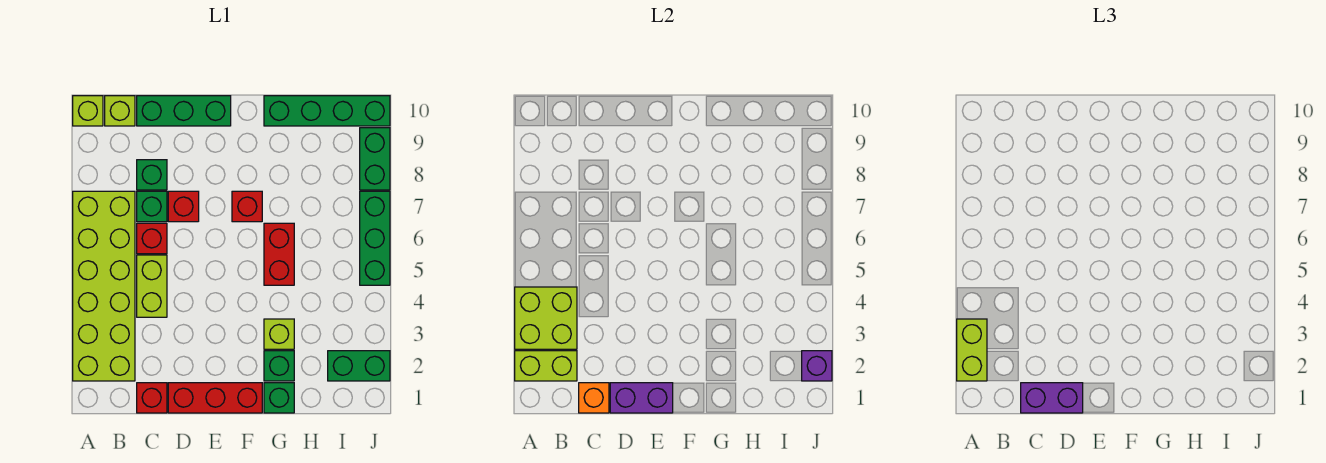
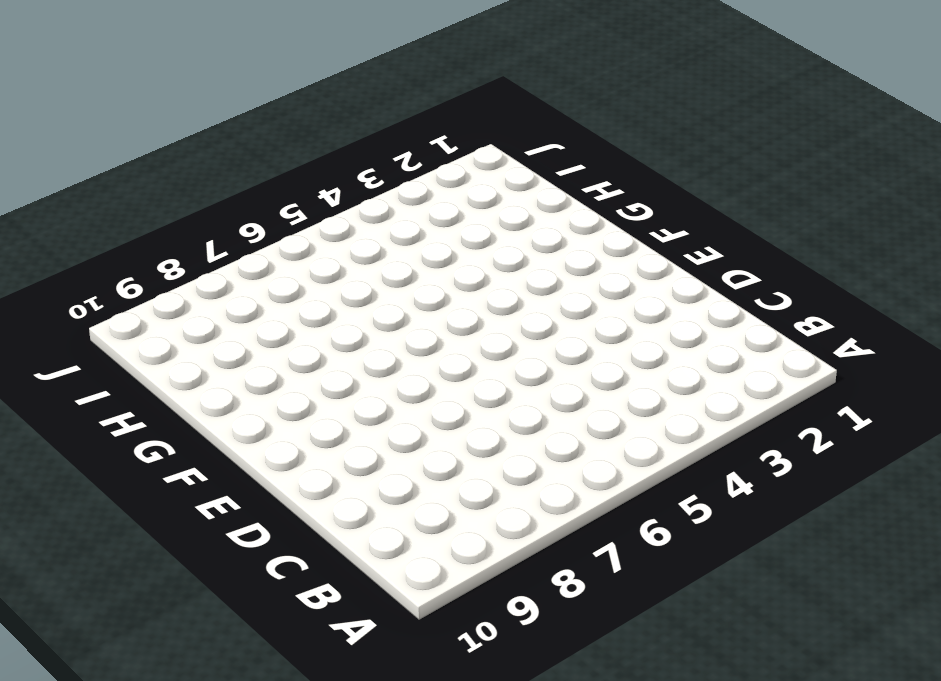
none -> lime brick A2:B7 level 1
none -> lime brick A10 level 1
none -> lime brick B10 level 1

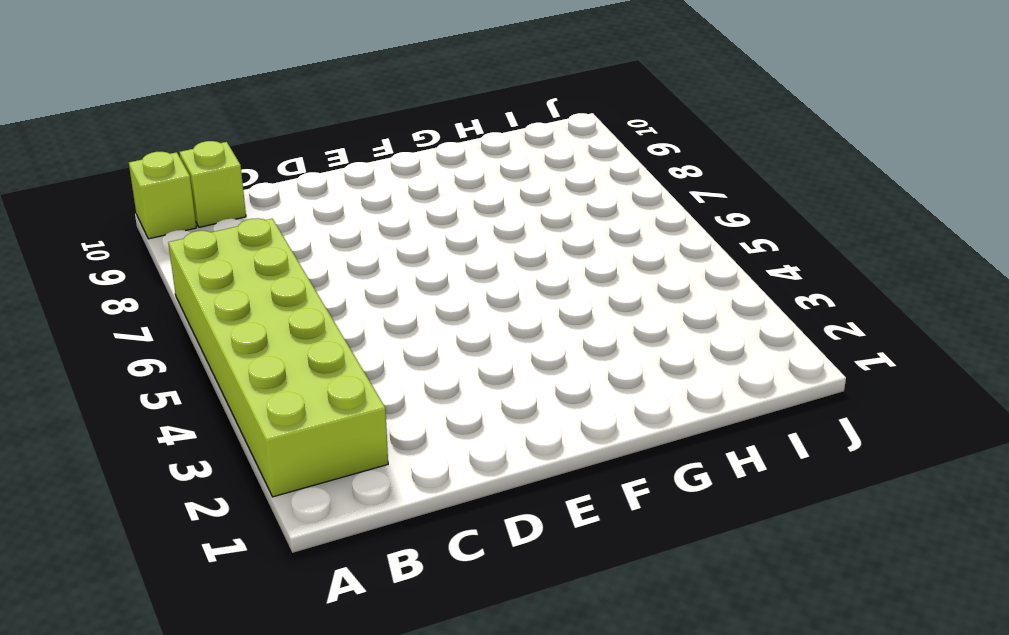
none -> red brick C1 level 1
none -> lime brick C4:C5 level 1
none -> red brick C6 level 1

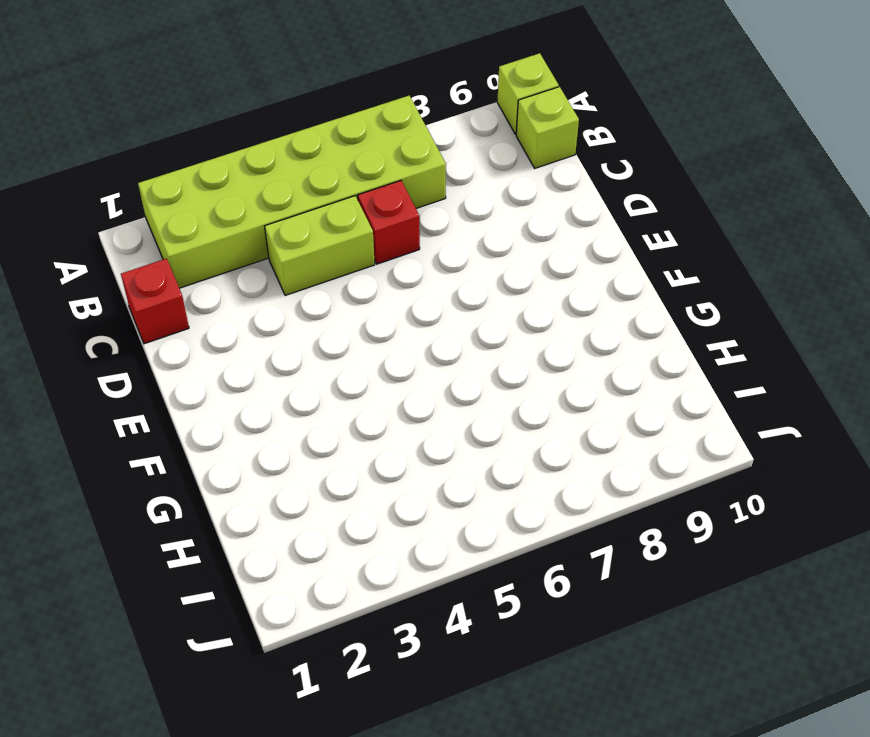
none -> green brick C7 level 1
none -> green brick C8 level 1
none -> green brick C10:E10 level 1

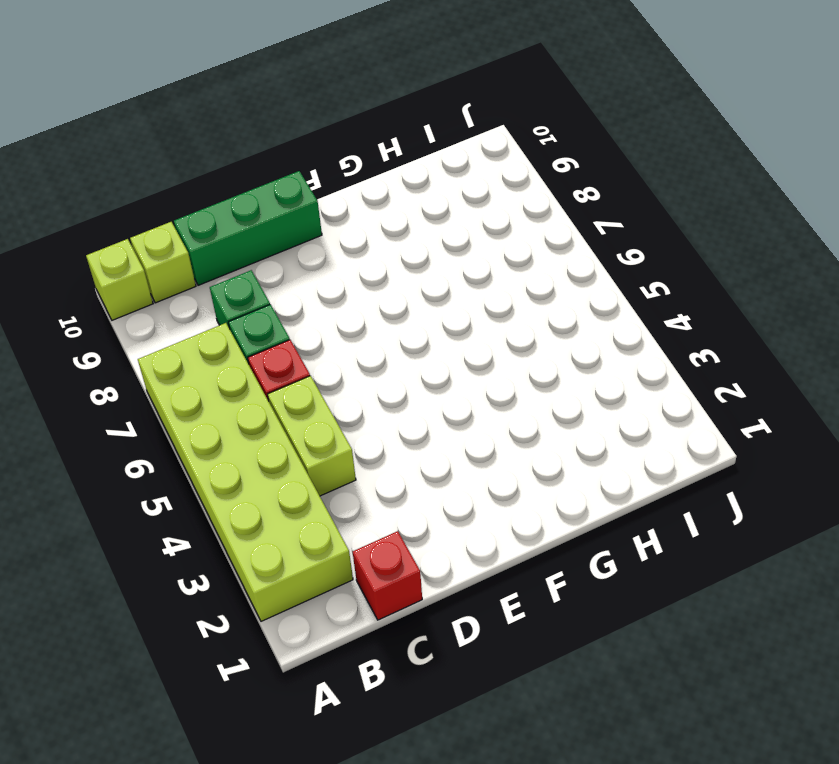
none -> red brick D1:F1 level 1
none -> red brick D7 level 1
none -> red brick F7 level 1

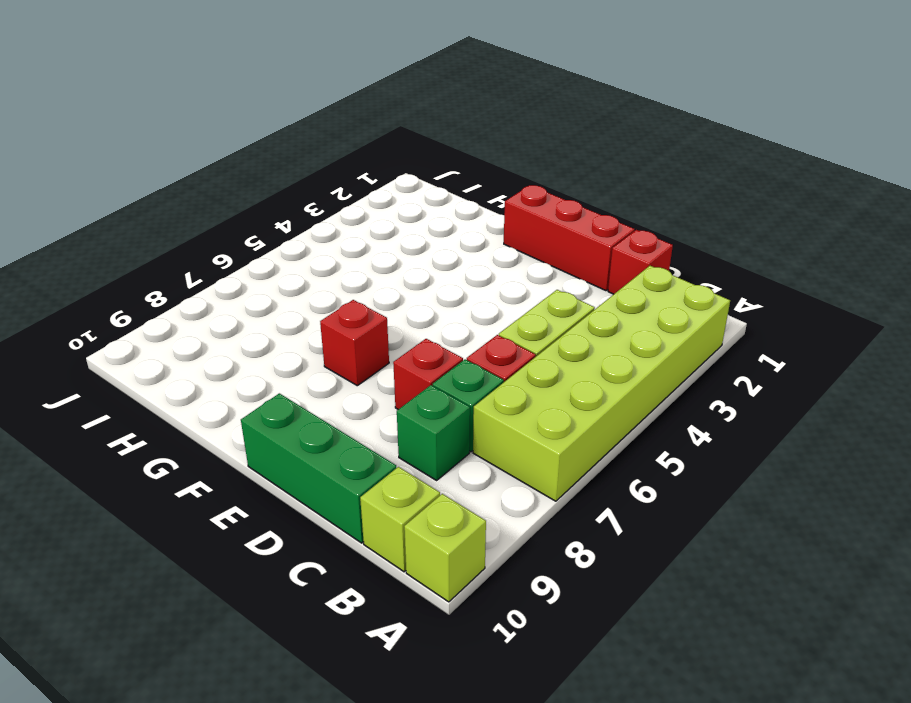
none -> green brick G1 level 1
none -> green brick G2 level 1
none -> lime brick G3 level 1

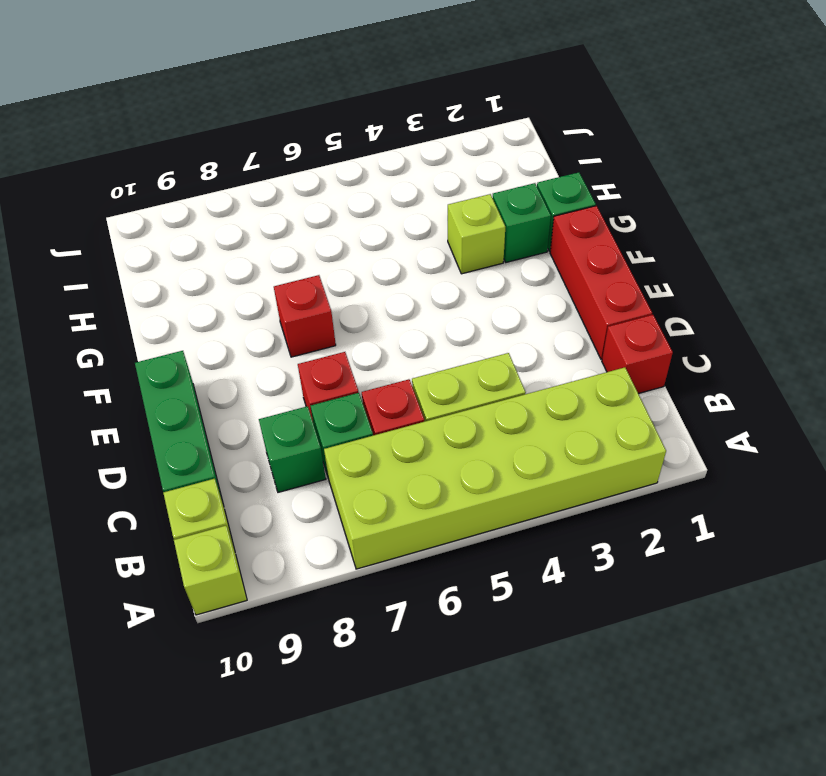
none -> red brick G5:G6 level 1
none -> green brick G10:J10 level 1
none -> green brick I2:J2 level 1

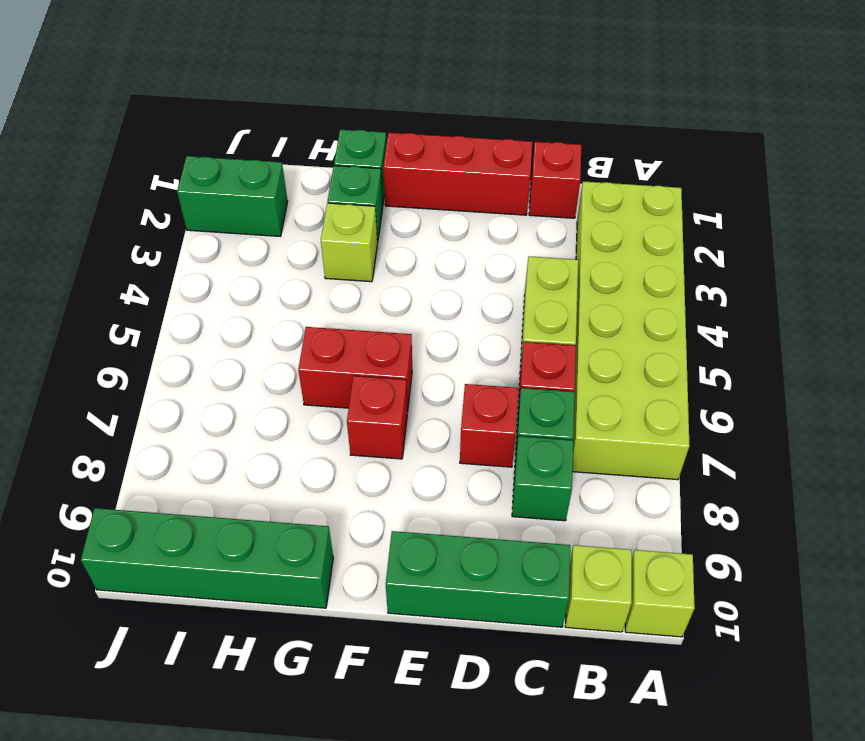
red brick F6:G6 level 1 -> red brick G5:G6 level 1
none -> green brick J5:J7 level 1
none -> green brick J8:J9 level 1
none -> lime brick A2:B2 level 2

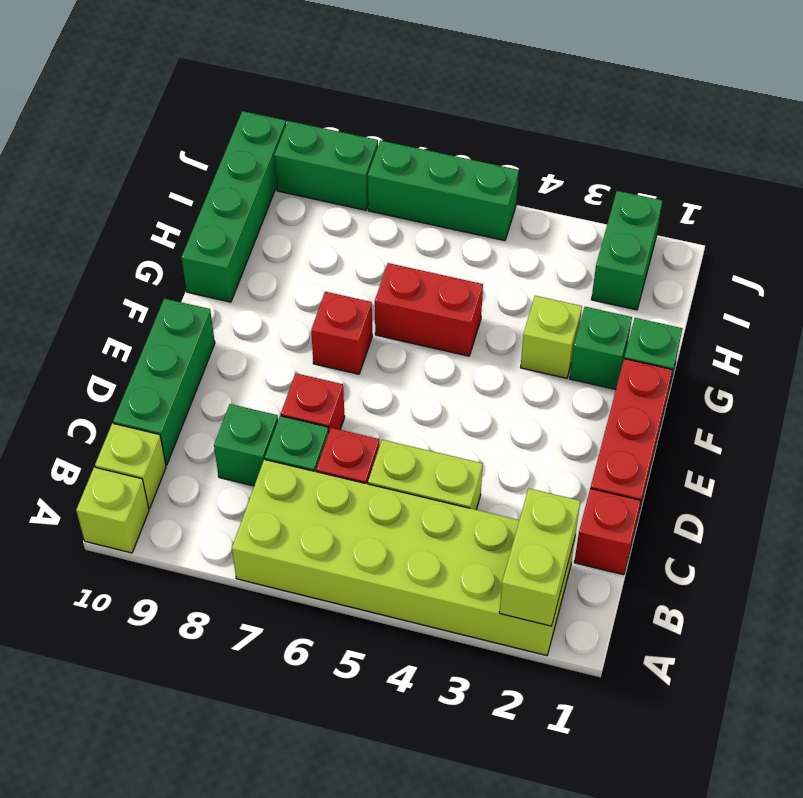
none -> lime brick A3:B4 level 2
none -> orange brick C1 level 2
none -> purple brick D1:E1 level 2

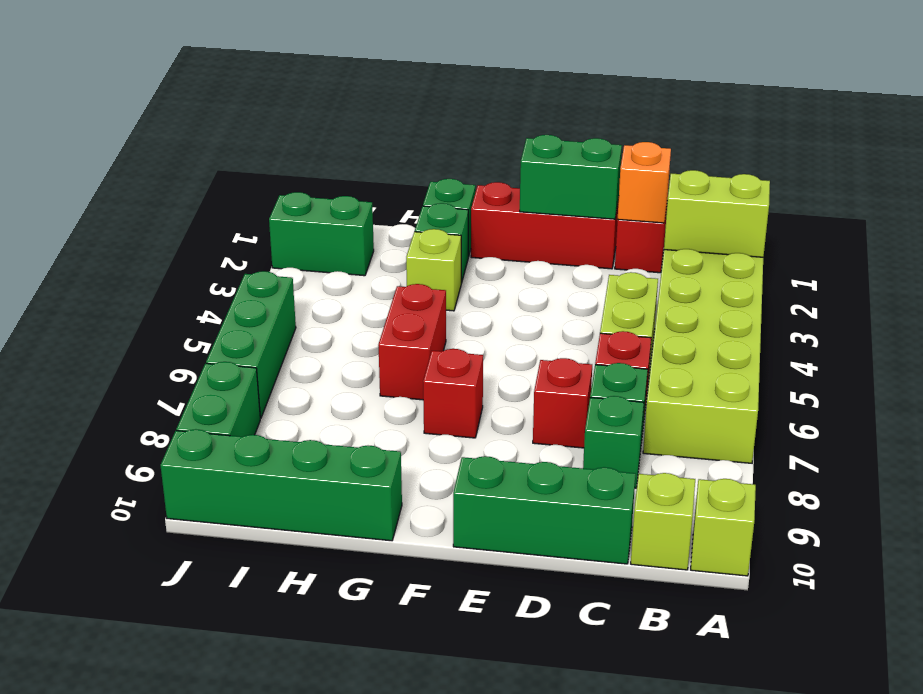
green brick D1:E1 level 2 -> purple brick D1:E1 level 2
none -> lime brick A3:B4 level 2
none -> purple brick J2 level 2
none -> lime brick A2:A3 level 3

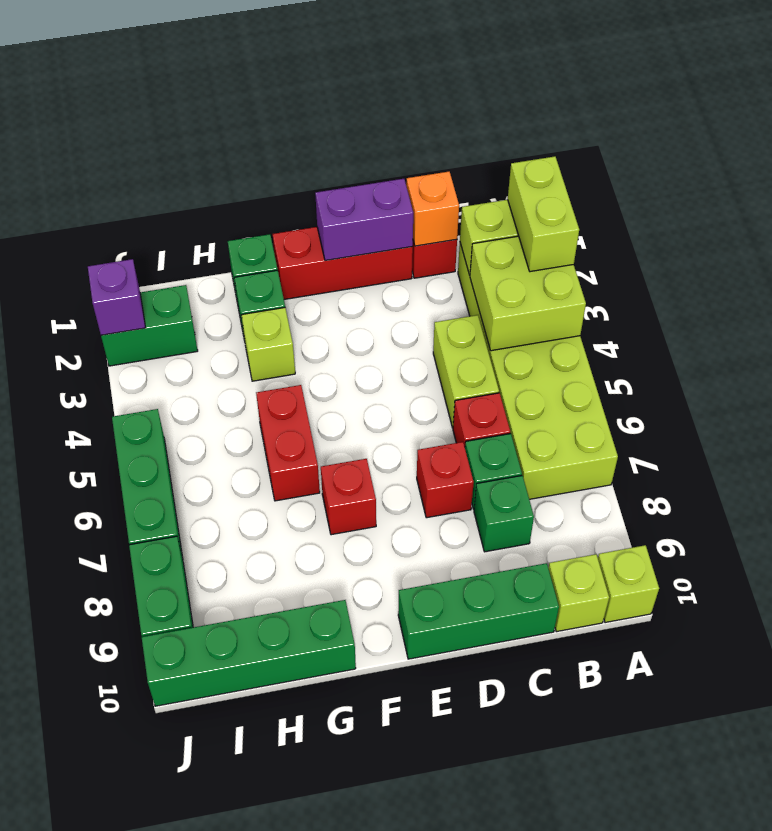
none -> purple brick C1:D1 level 3

